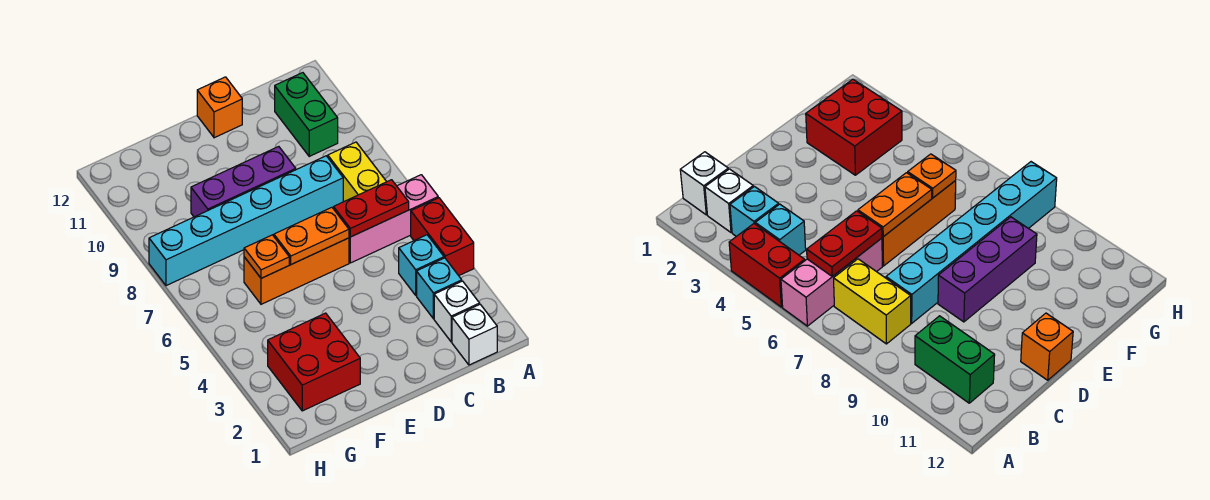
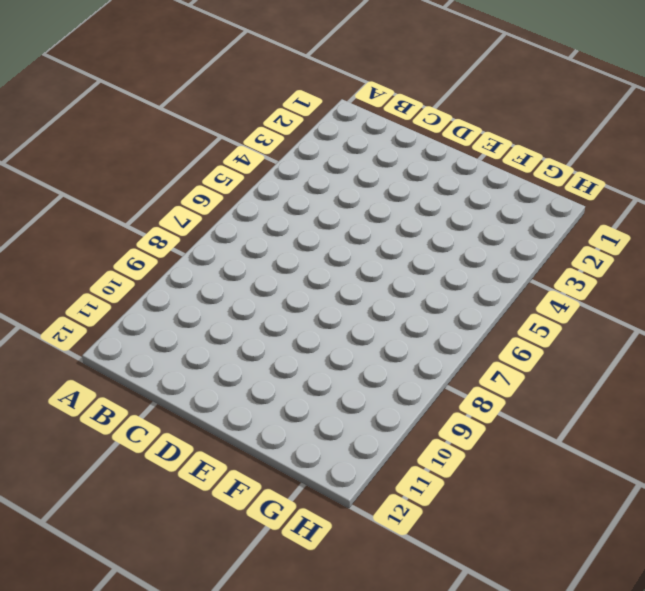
none -> red brick A4:A5 level 1
none -> pink brick A6:C6 level 1
none -> white brick B1 level 1

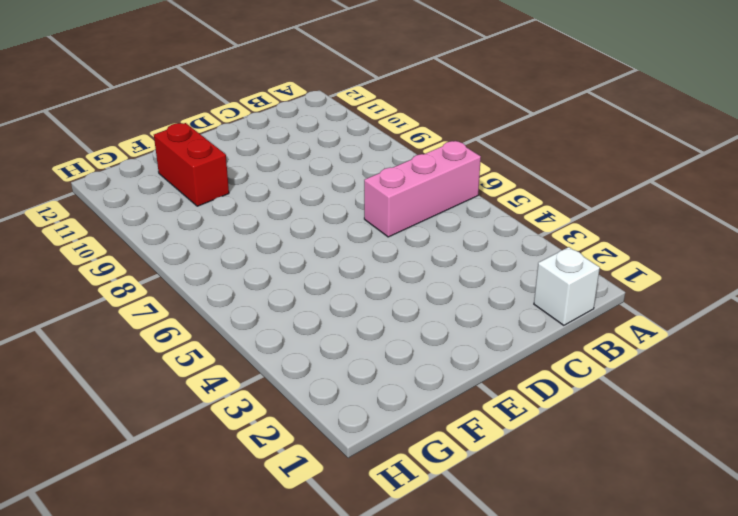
red brick F10:F11 level 1 -> red brick A4:A5 level 1
none -> white brick B2 level 1
none -> cyan brick B3 level 1
none -> cyan brick B4 level 1

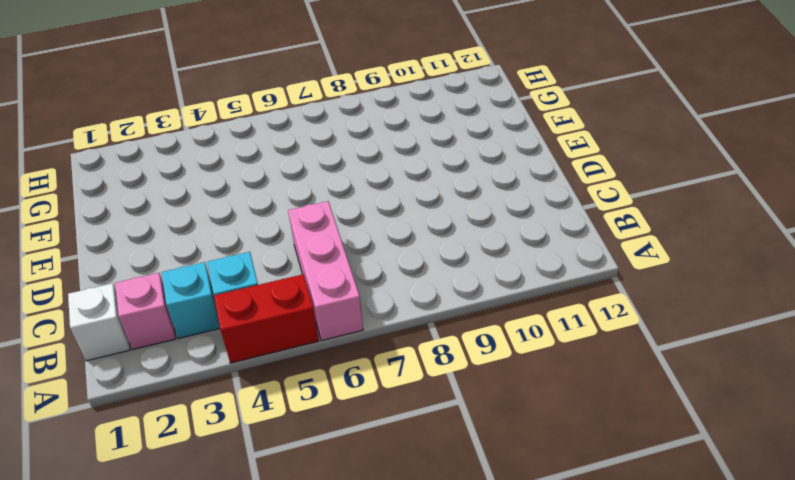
pink brick B2 level 1 -> white brick B2 level 1
none -> yellow brick B7:B8 level 1
none -> green brick B10:B11 level 1
none -> cyan brick C8:H8 level 1

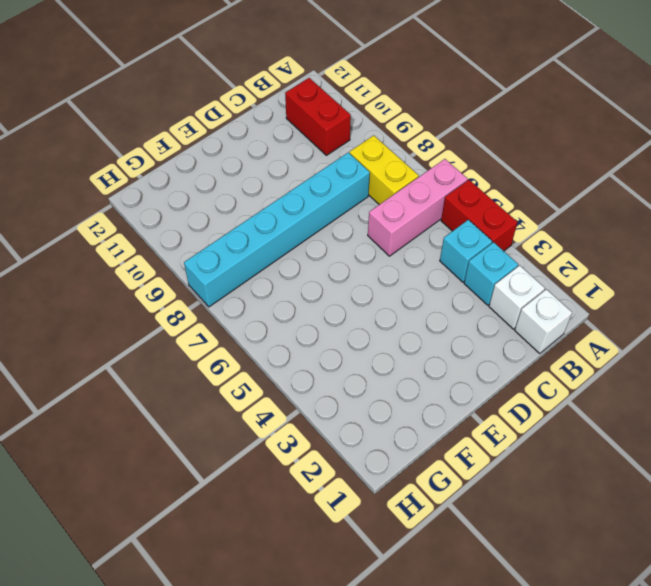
red brick B10:B11 level 1 -> green brick B10:B11 level 1
none -> orange brick D6:F6 level 1
none -> purple brick D9:F9 level 1
none -> orange brick D12 level 1

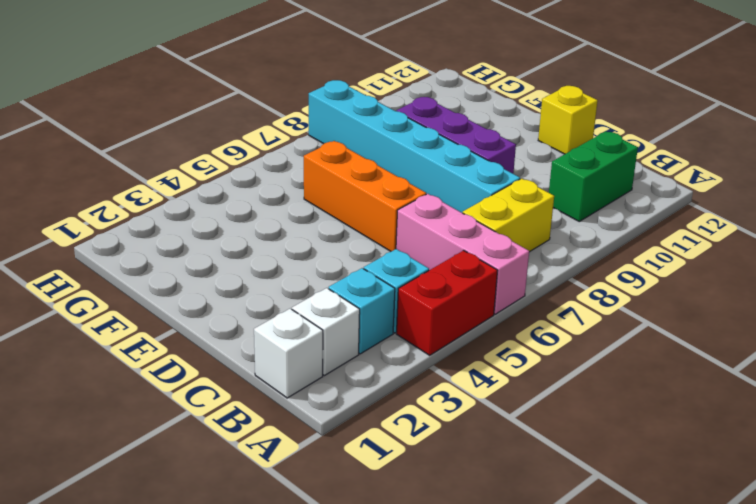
yellow brick D12 level 1 -> orange brick D12 level 1
none -> red brick F2:G3 level 1
none -> red plate B6:C6 level 2
none -> orange plate D6:E6 level 2

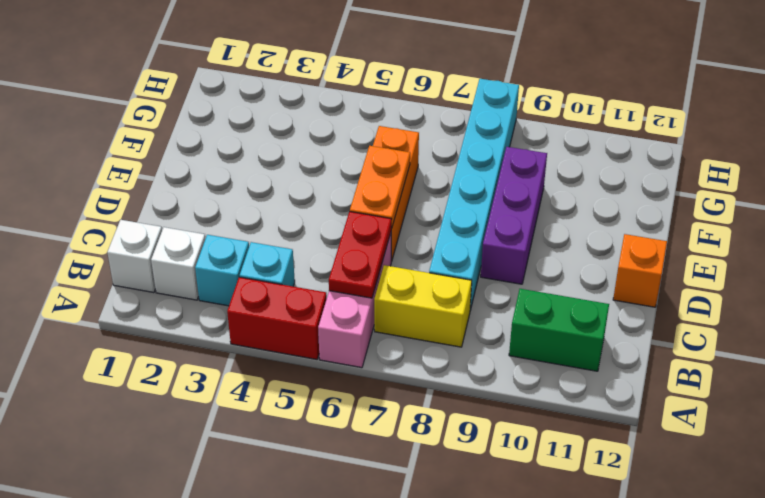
none -> red brick F2:G3 level 1
none -> orange plate F6 level 2

